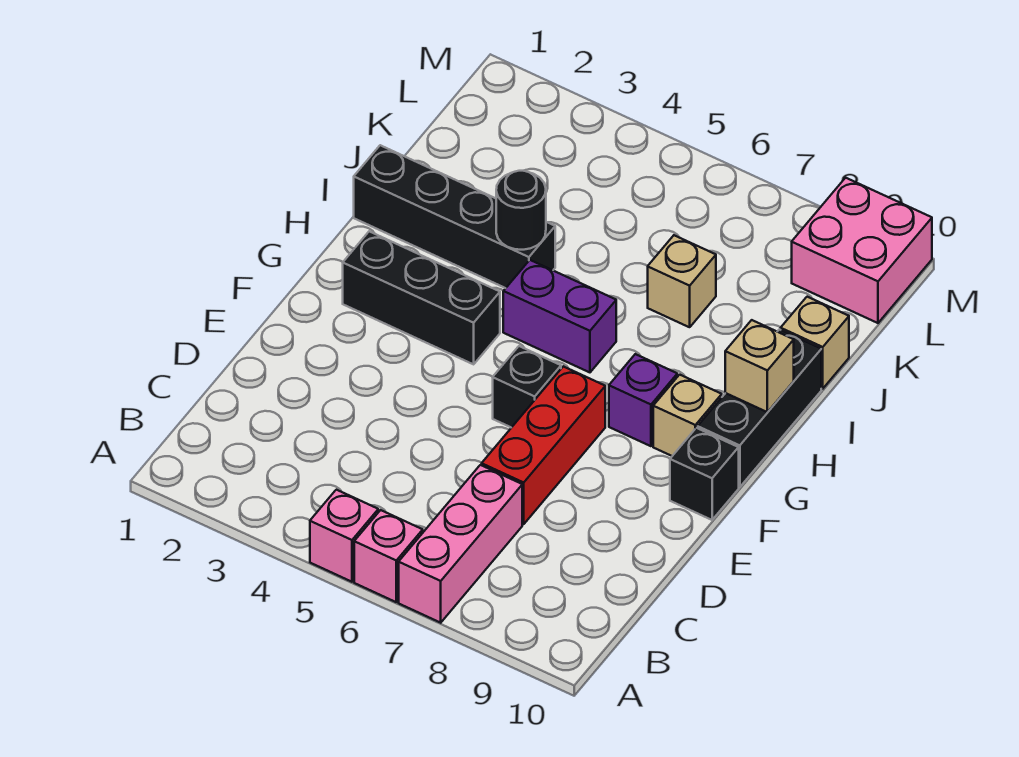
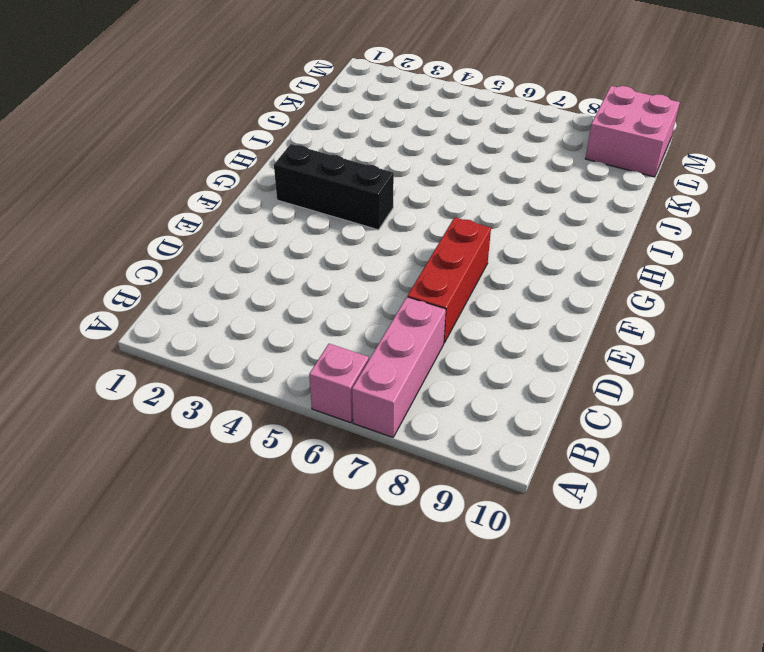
none -> pink brick A5 level 1
none -> black brick F6 level 1
none -> black brick F10 level 1

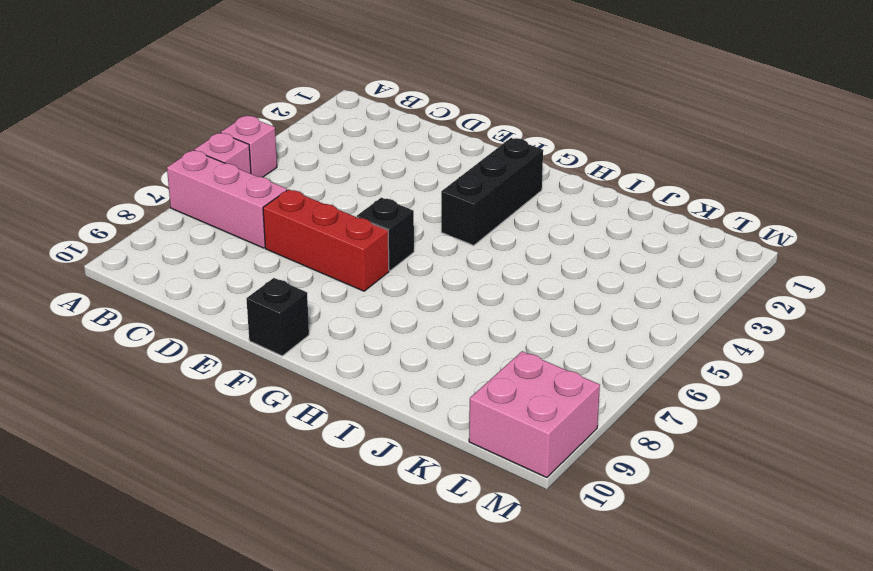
none -> purple brick G8 level 1
none -> tan brick G9 level 1
none -> black brick G10:I10 level 1

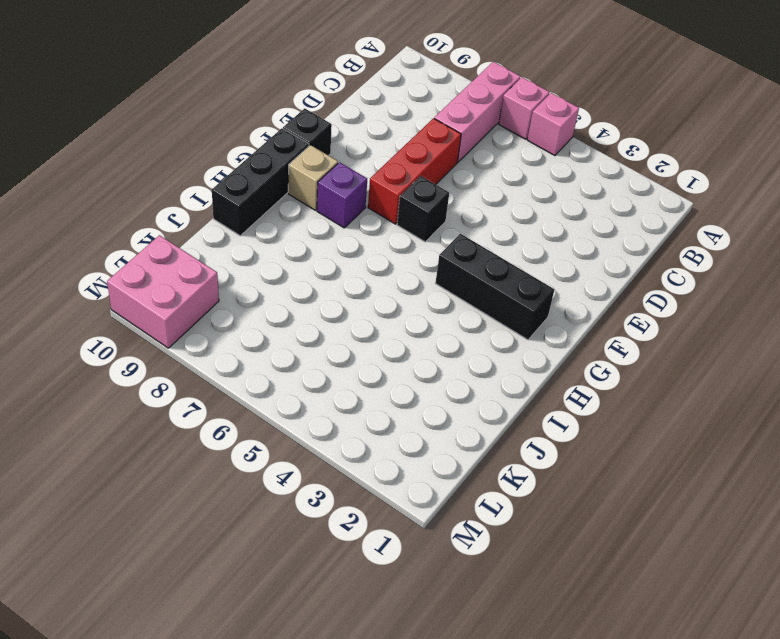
none -> purple brick H5:H6 level 1
none -> black brick I1:I4 level 1
none -> tan brick J7 level 1

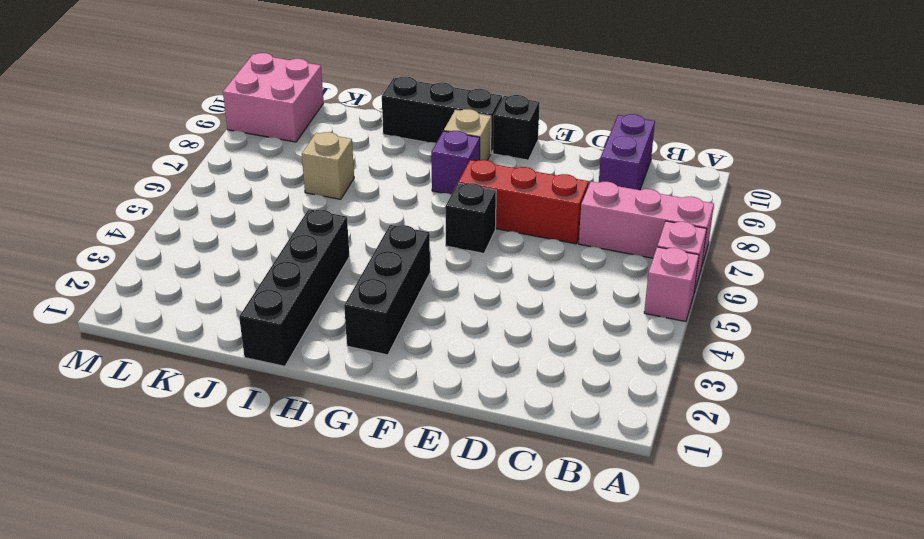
purple brick C9:C10 level 1 -> purple brick H5:H6 level 1
none -> tan brick J10 level 1
none -> tan brick H10 level 2
none -> black round brick I4 level 2

